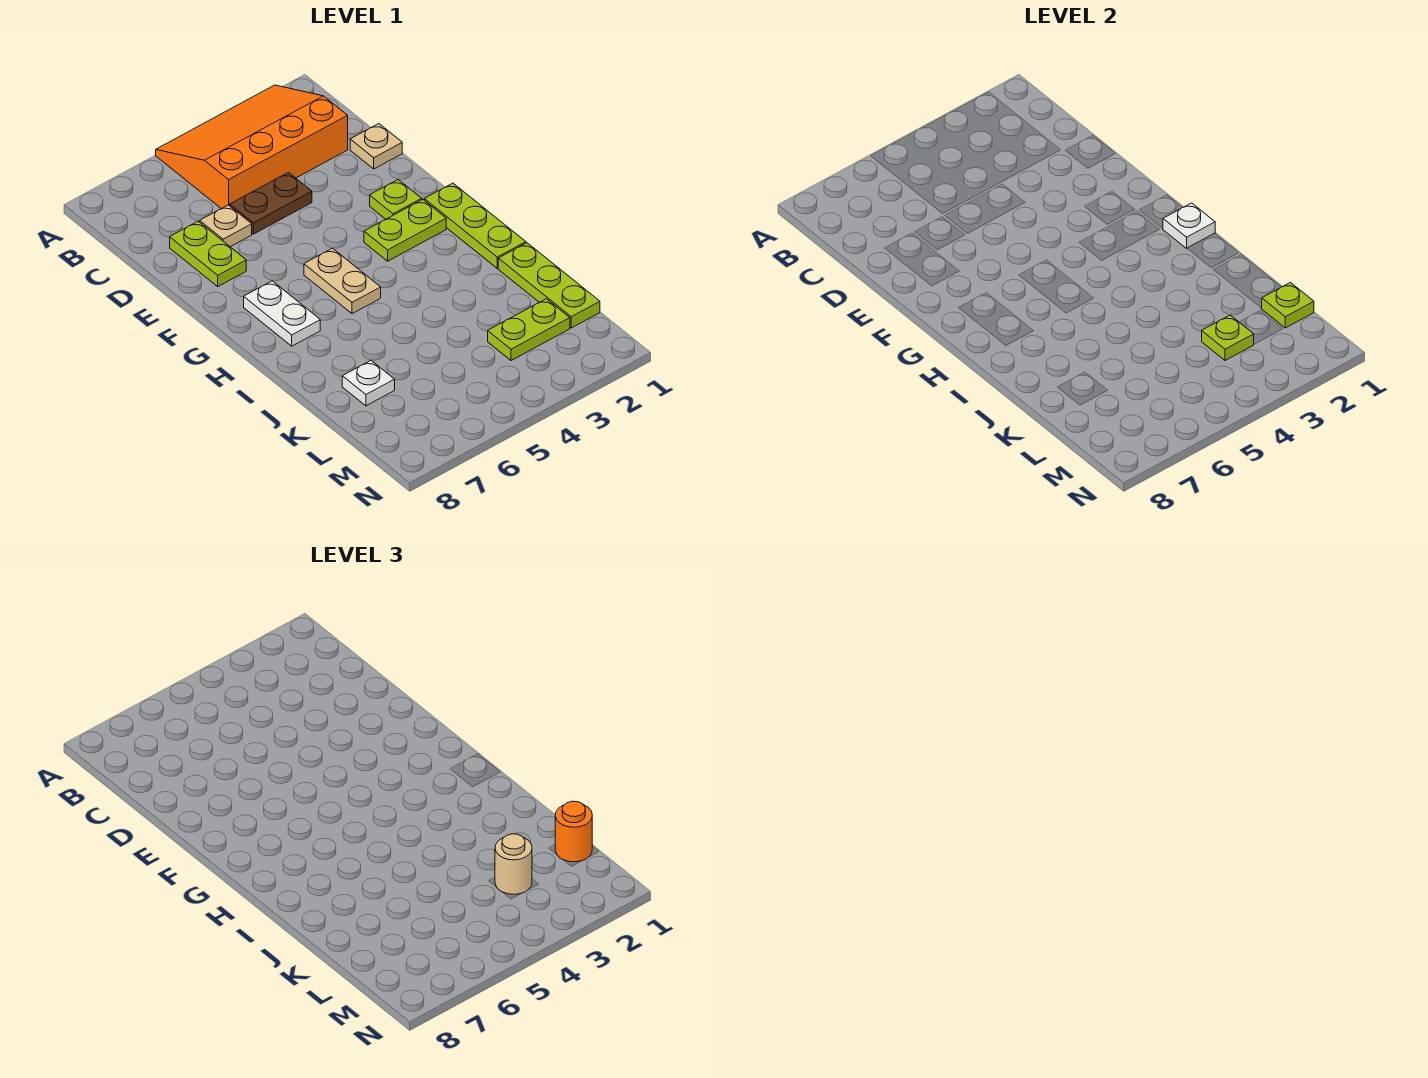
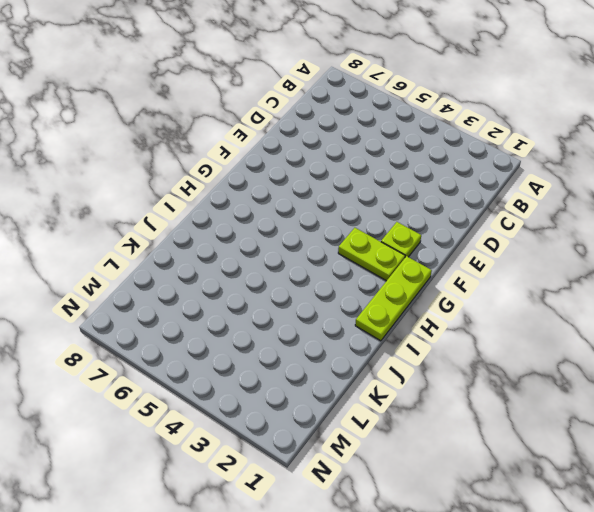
none -> orange slope A2:C5 level 1 top C
none -> tan plate D1 level 1
none -> brown plate D4:D5 level 1

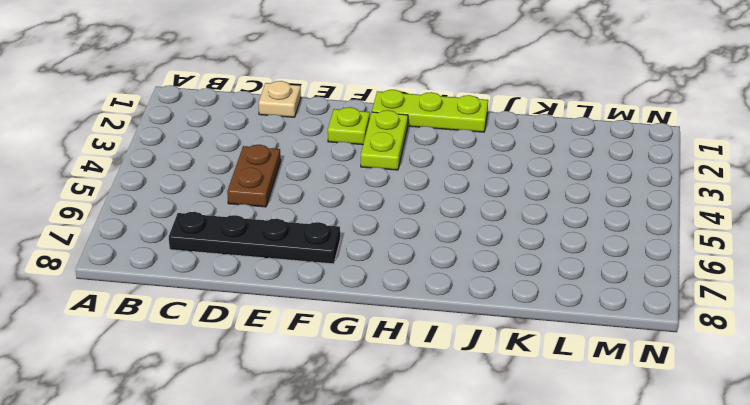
black plate C7:F7 level 1 -> lime plate D7:E7 level 1
none -> orange slope A2:C5 level 1 top C
none -> tan plate D6 level 1
none -> tan plate G5:H5 level 1

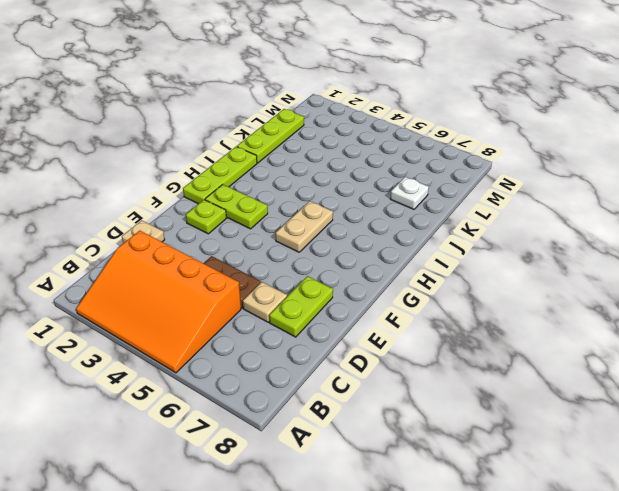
none -> white plate G7:H7 level 1
none -> lime plate L2:L3 level 1
none -> white plate H1 level 2

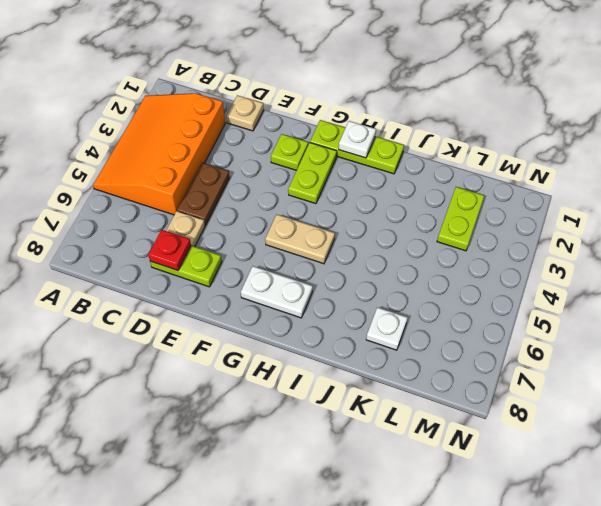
red plate D7 level 2 -> none
none -> lime plate J1:L1 level 1
none -> lime plate L1 level 2
none -> lime plate L3 level 2

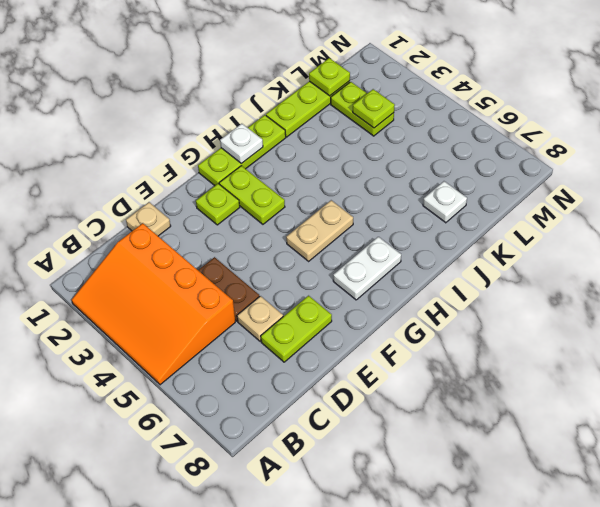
none -> orange round brick L1 level 3
none -> tan round brick L3 level 3

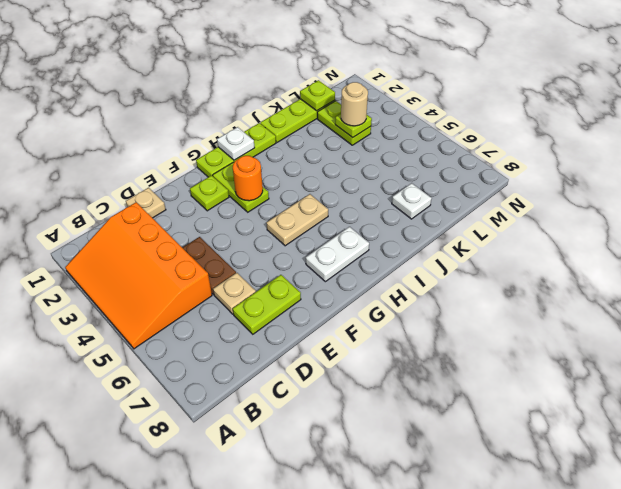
orange round brick G3 level 2 -> orange round brick L1 level 3

